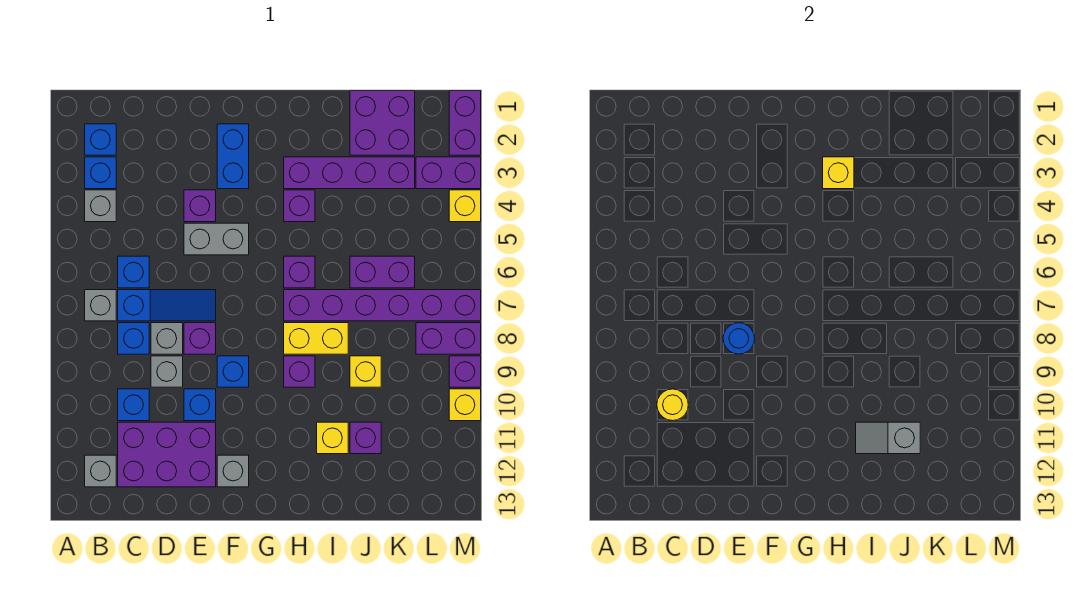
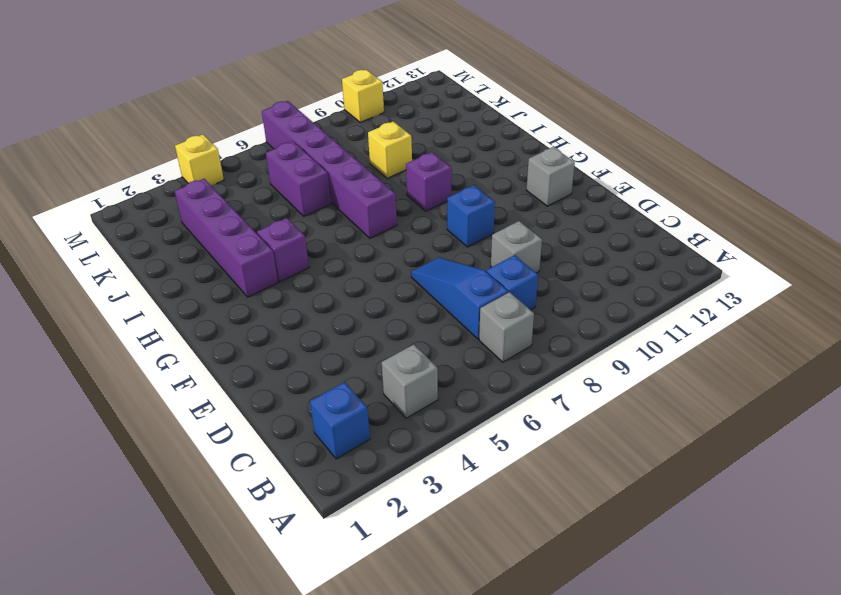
none -> blue brick B3 level 1
none -> grey brick B12 level 1
none -> blue brick C6 level 1
none -> blue brick C10 level 1

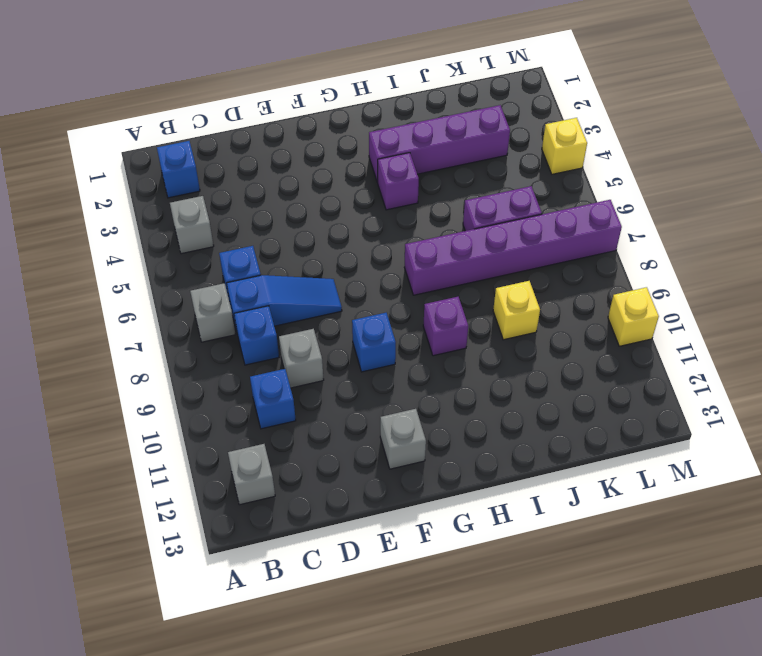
none -> blue brick B3 level 1
none -> purple brick C11:E12 level 1
none -> grey brick D8 level 1
none -> purple brick E4 level 1

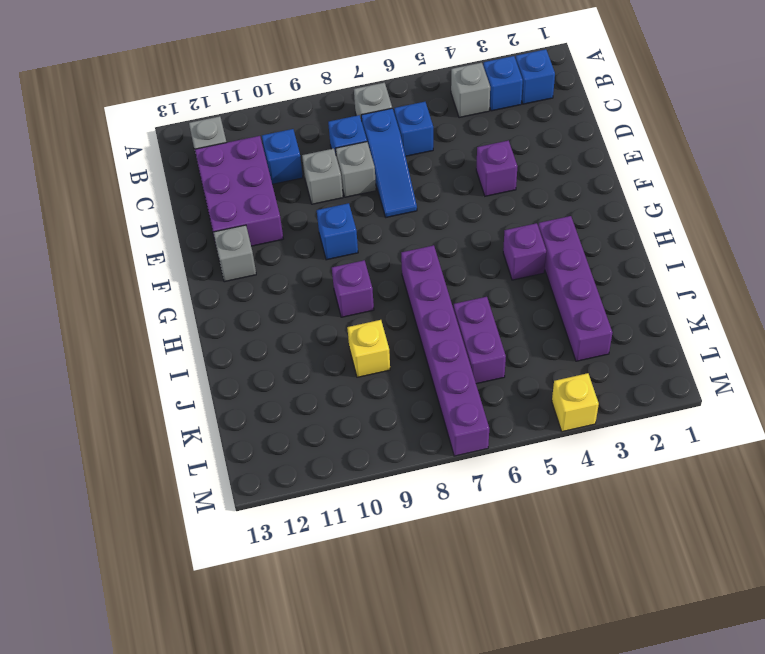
none -> grey brick E5:F5 level 1
none -> purple brick E8 level 1
none -> blue brick E10 level 1
none -> blue brick F2:F3 level 1

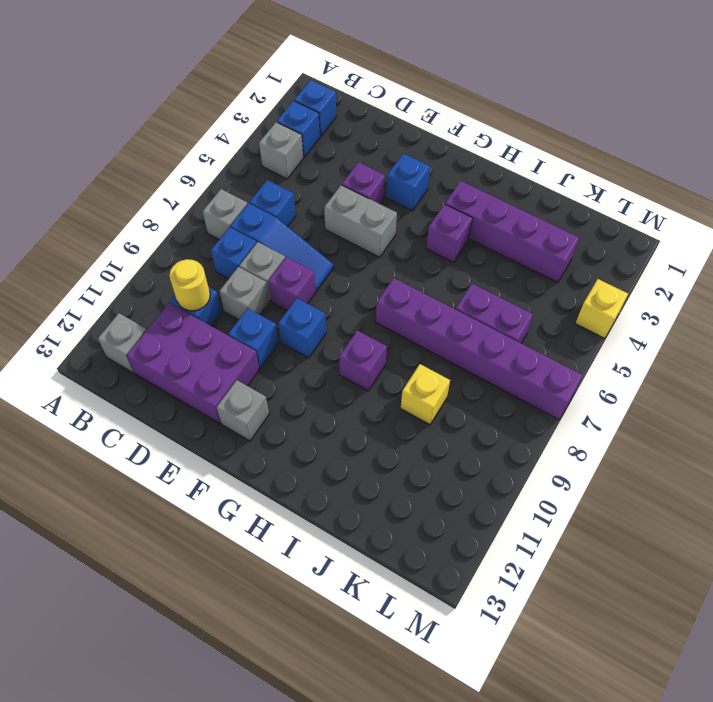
blue brick F3 level 1 -> blue brick F2:F3 level 1
none -> purple brick H6 level 1
none -> yellow brick H8:I8 level 1
none -> yellow brick I11 level 1
none -> purple brick J1:K2 level 1

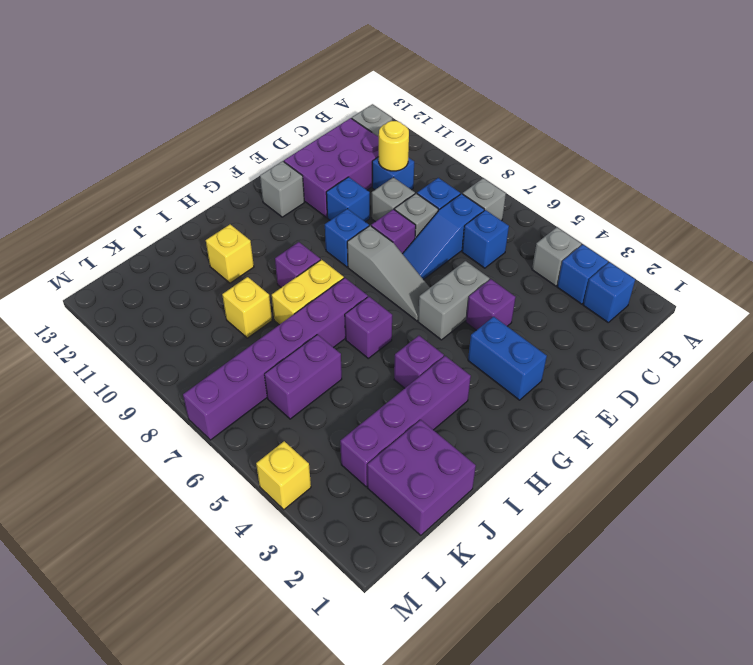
grey slope F6:F8 level 1 top 8 -> none
none -> purple brick J11 level 1
none -> purple brick L3:M3 level 1
none -> purple brick L8:M8 level 1
none -> purple brick M1:M2 level 1

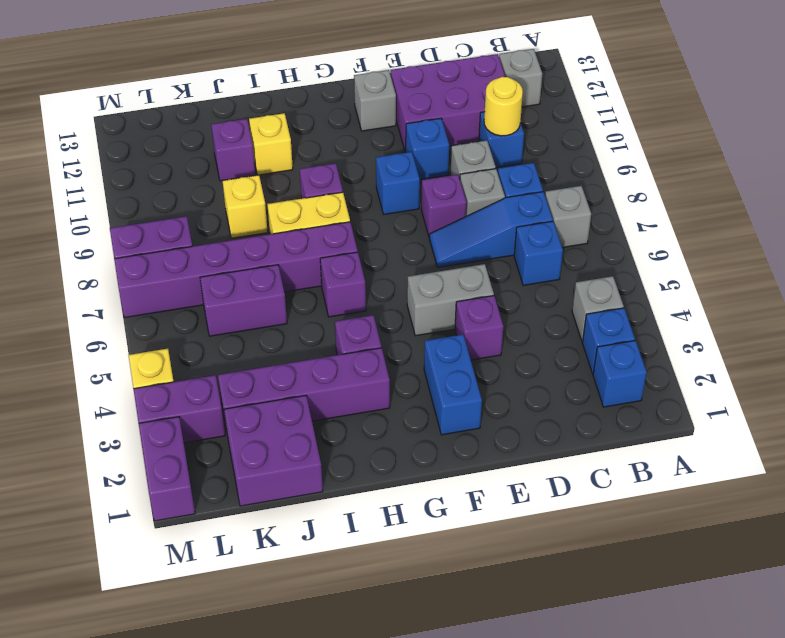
none -> purple brick M9 level 1
none -> yellow brick M10 level 1
none -> blue round brick E8 level 2
none -> yellow brick H3 level 2

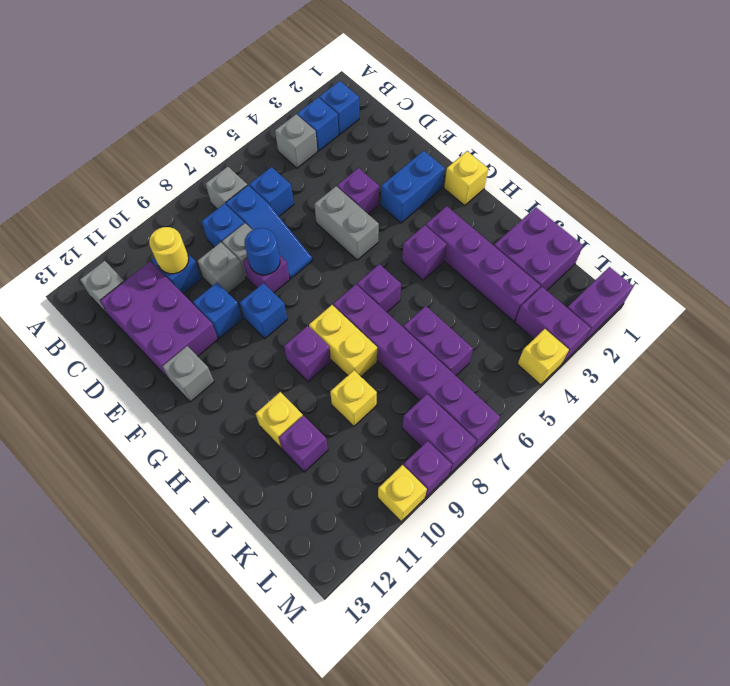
yellow brick G1 level 1 -> yellow brick H3 level 2
none -> grey slope I11:J11 level 2 top J

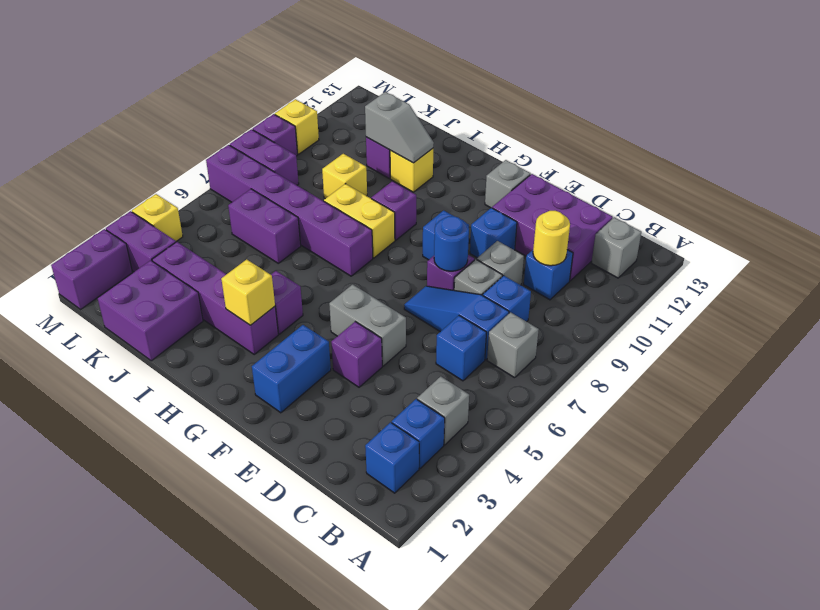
none -> purple brick H6 level 1

